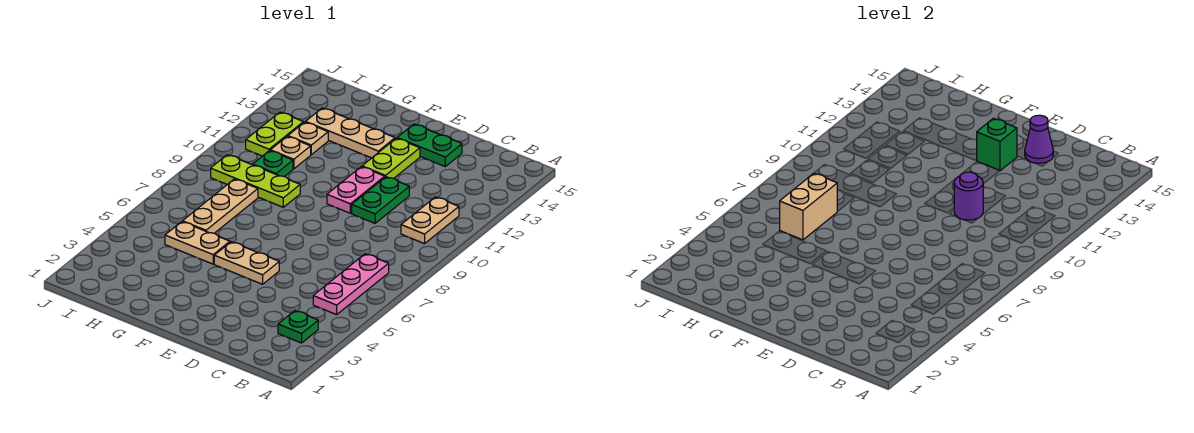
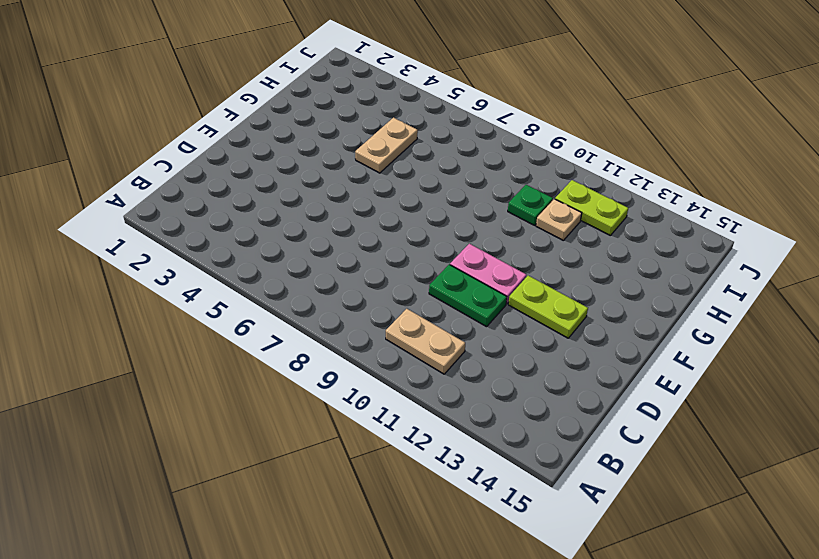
none -> green plate B3 level 1
none -> pink plate B5:B7 level 1
none -> green plate D14:E14 level 1

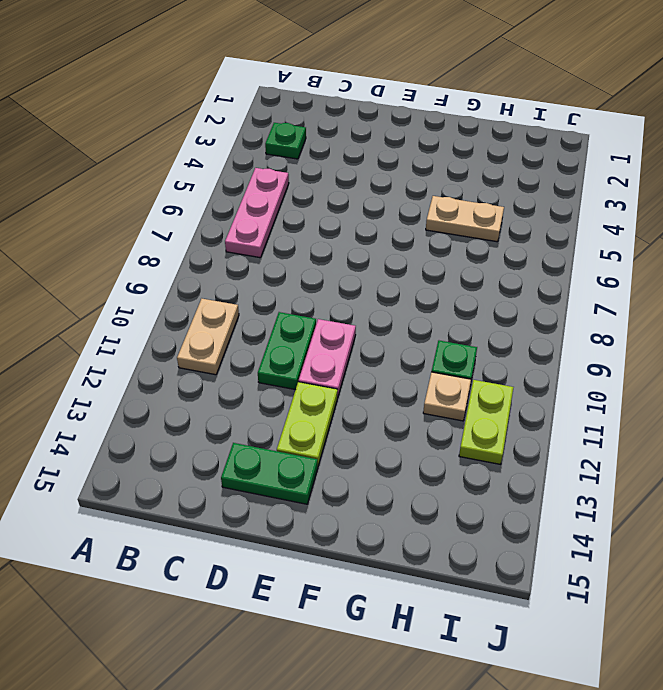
none -> tan plate E5:F5 level 1
none -> tan plate F13:H13 level 1
none -> lime plate G9:I9 level 1

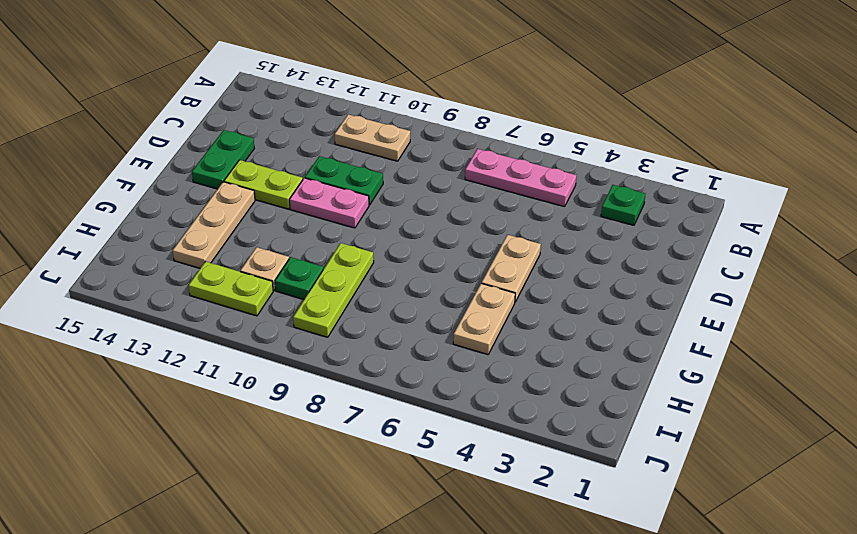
none -> tan plate H6:H8 level 1
none -> tan plate H12 level 1
none -> purple round brick D10 level 2

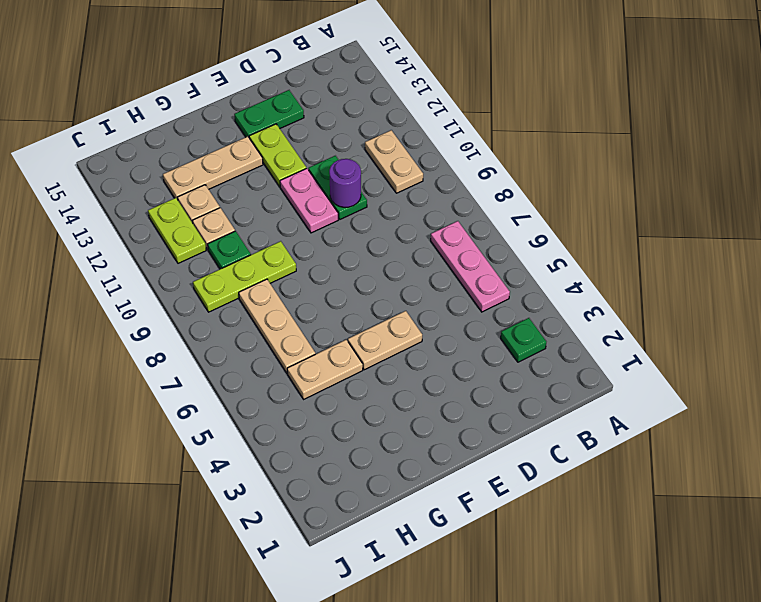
none -> purple cone D14 level 2
none -> green brick E13 level 2
none -> tan brick H6:H7 level 2

